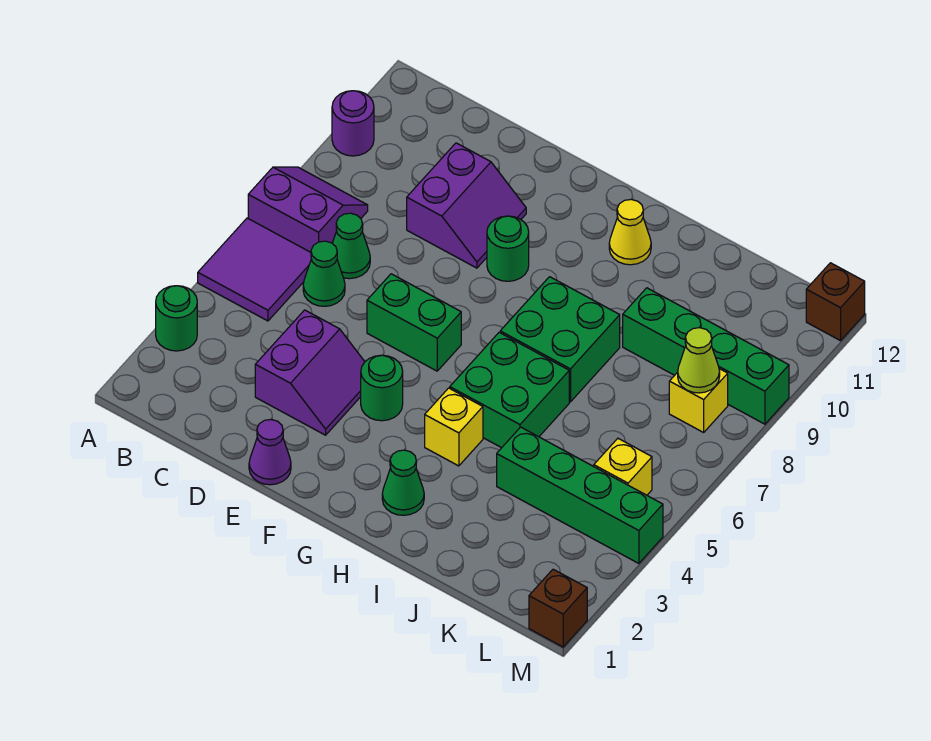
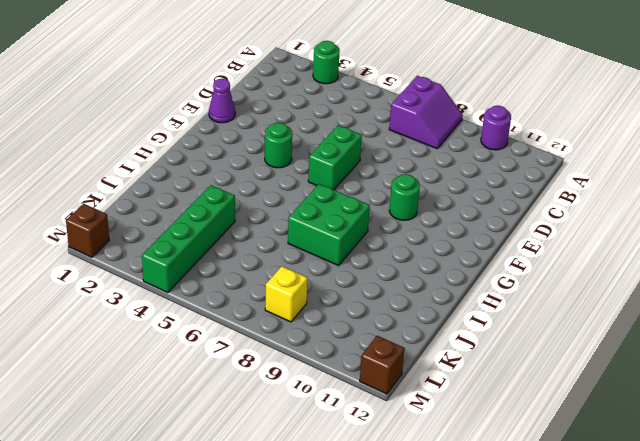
none -> purple tile A5:B6 level 1
none -> green cone C6 level 1
none -> green cone C7 level 1

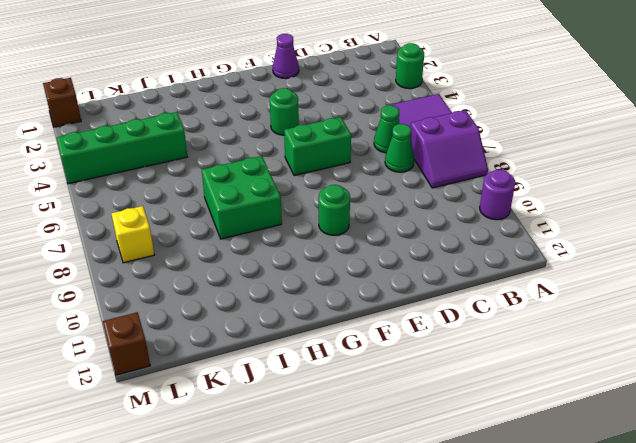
none -> purple slope D3:E4 level 1 top D
none -> purple slope D9:E10 level 1 top D
none -> green cone H2 level 1

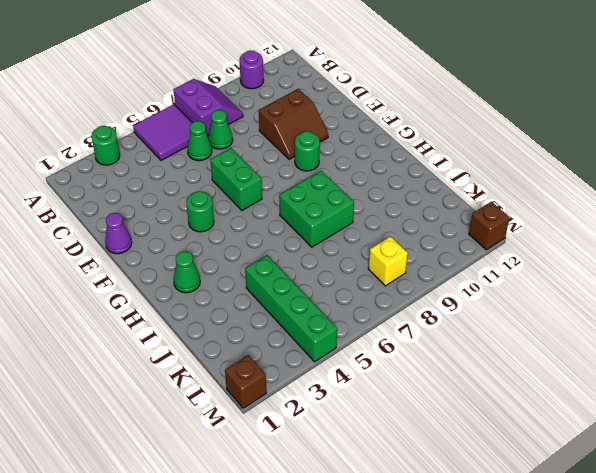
brown slope D9:E10 level 1 top D -> purple slope D9:E10 level 1 top D
none -> purple slope D3:E4 level 1 top D
none -> yellow brick H4 level 1
none -> green brick H5:I6 level 1

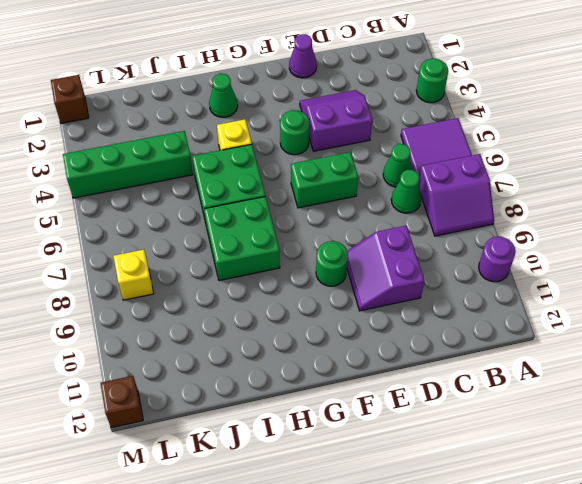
purple slope D3:E4 level 1 top 4 -> purple slope D3:E4 level 1 top D
none -> yellow cone H11 level 1
none -> green brick J9:M9 level 1
none -> yellow brick L5 level 1

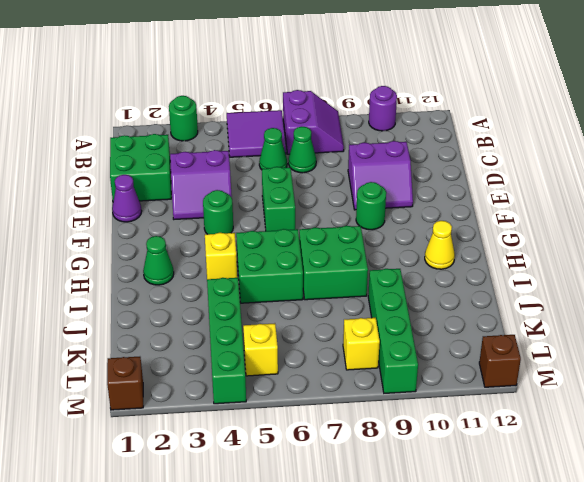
green brick C1:D2 level 1 -> none
none -> lime cone L8 level 2

